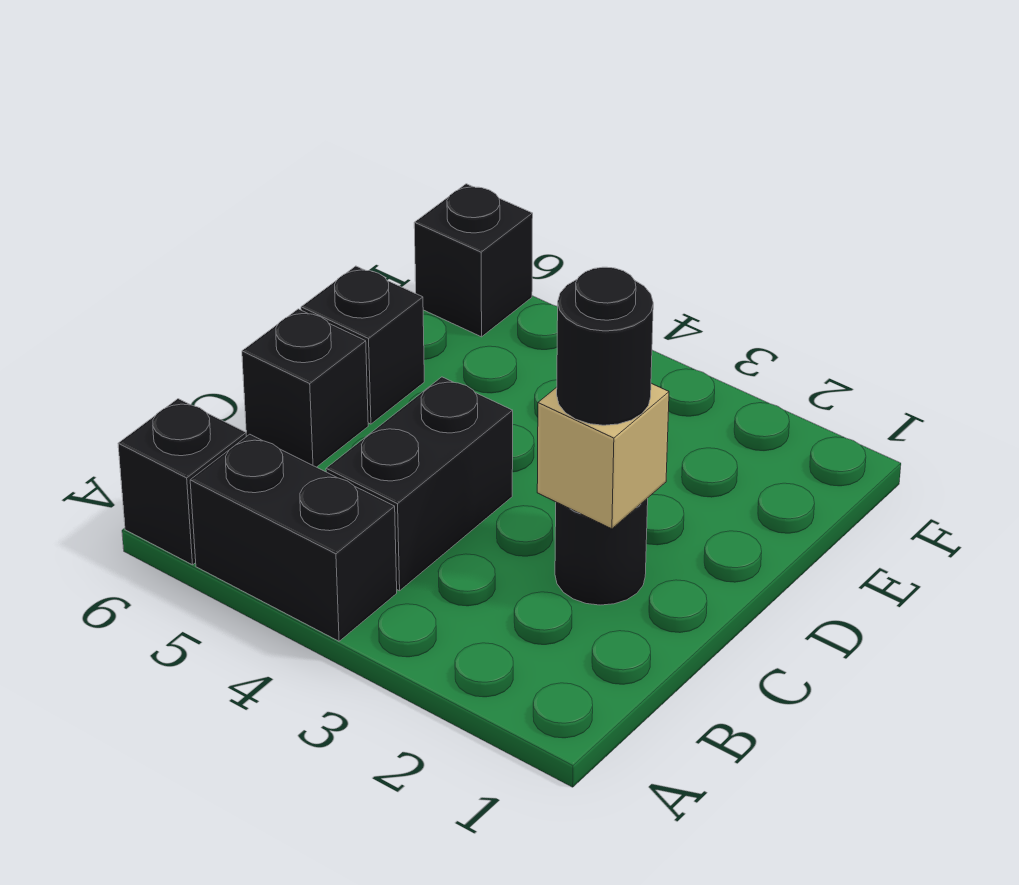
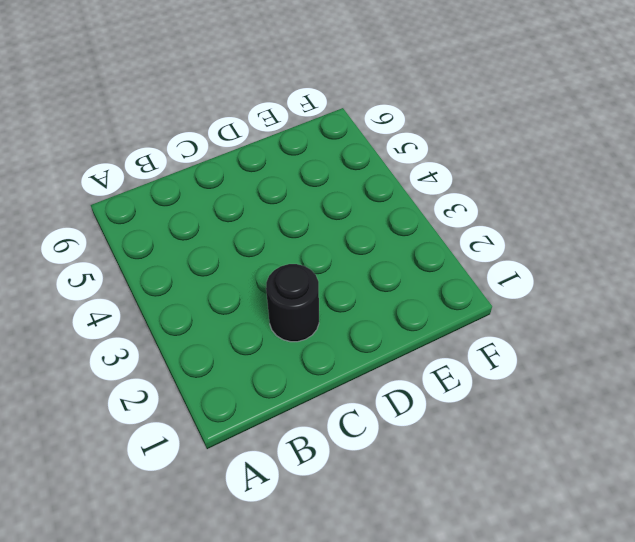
none -> black brick A4:A5 level 1
none -> black brick A6 level 1

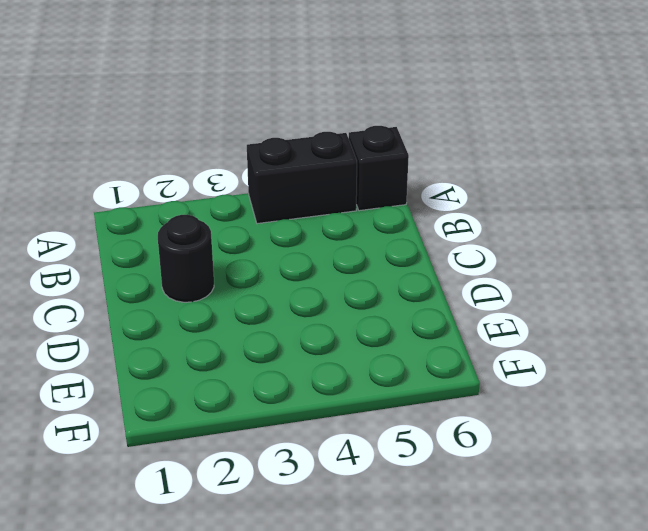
none -> black brick B4:C4 level 1
none -> black brick C6 level 1

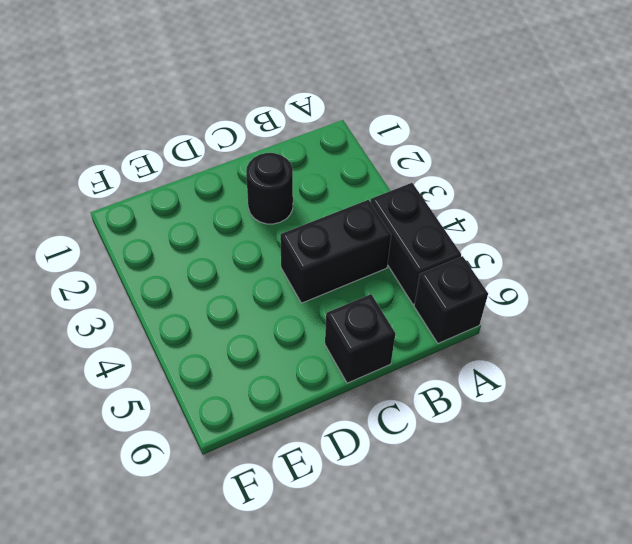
none -> black brick D6 level 1
none -> black brick F6 level 1

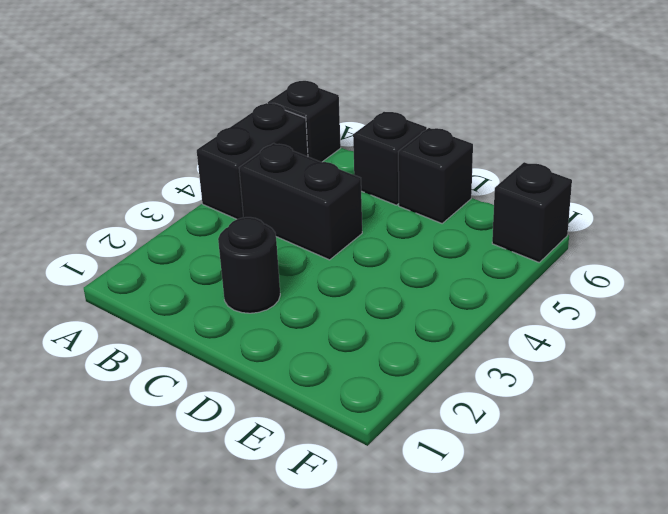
none -> tan brick C2 level 2
none -> black round brick C2 level 3

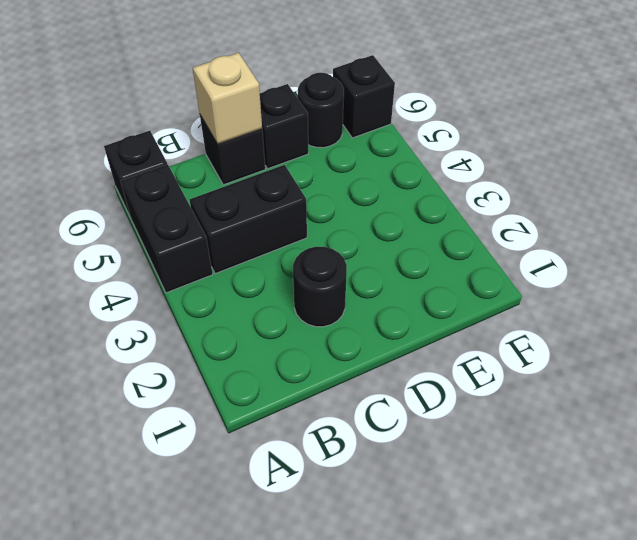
tan brick C6 level 2 -> tan brick C2 level 2
black round brick E6 level 1 -> black round brick C2 level 3

